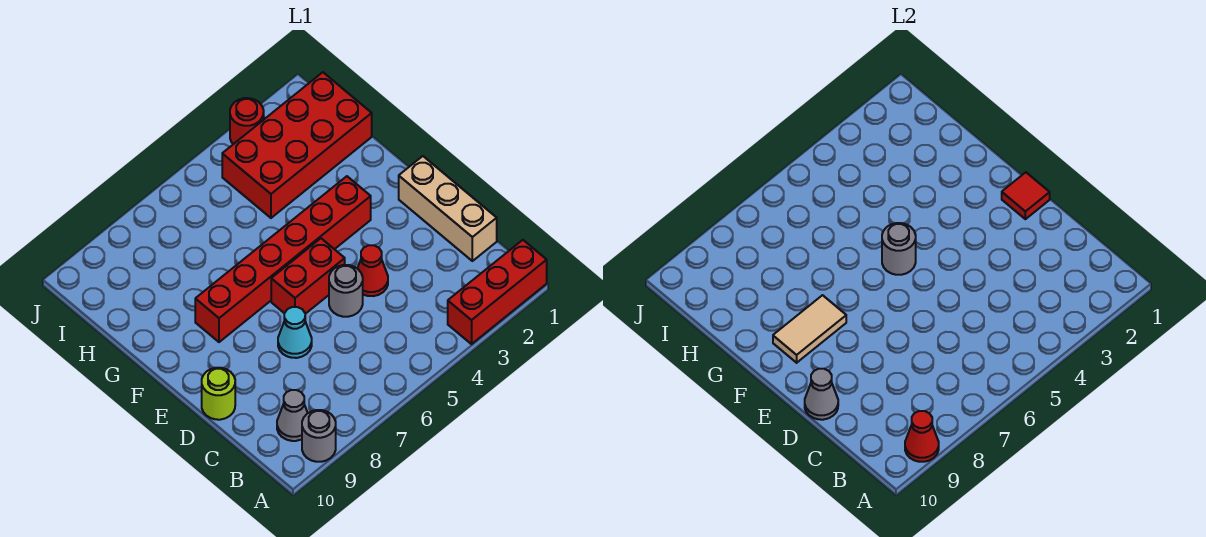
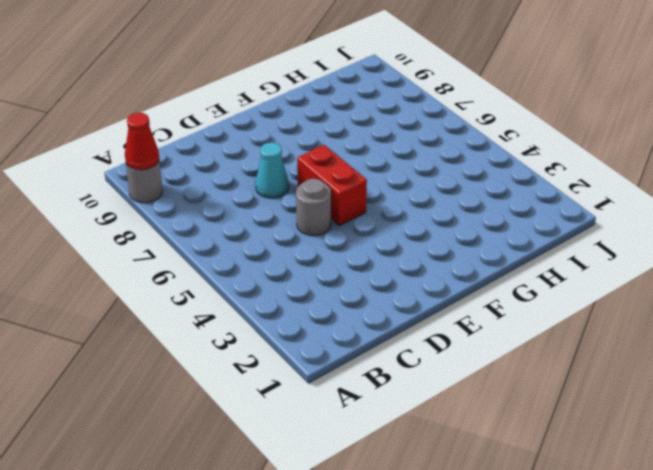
none -> red brick A1:A3 level 1
none -> grey cone B9 level 1
none -> tan brick C1:E1 level 1

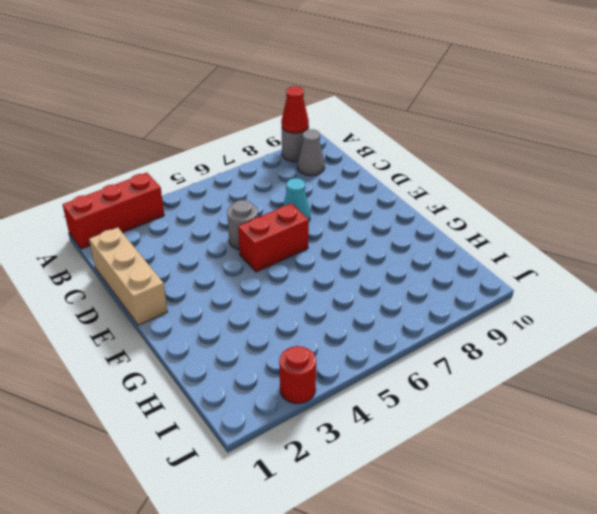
none -> red cone D4 level 1
none -> lime round brick D10 level 1
none -> red brick F3:F8 level 1

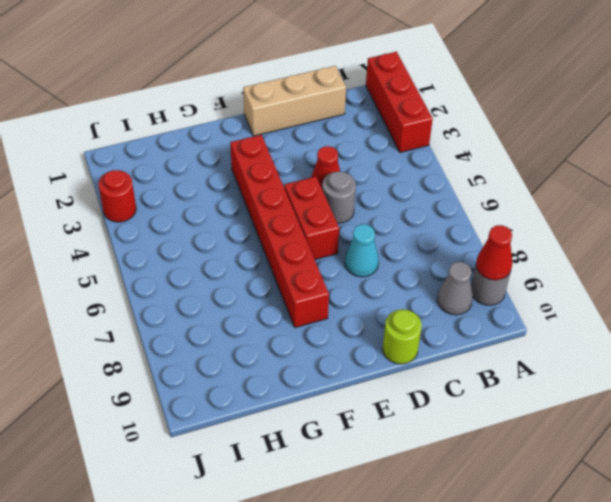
none -> red brick H1:I4 level 1
none -> grey cone D10 level 2
none -> red tile E1 level 2

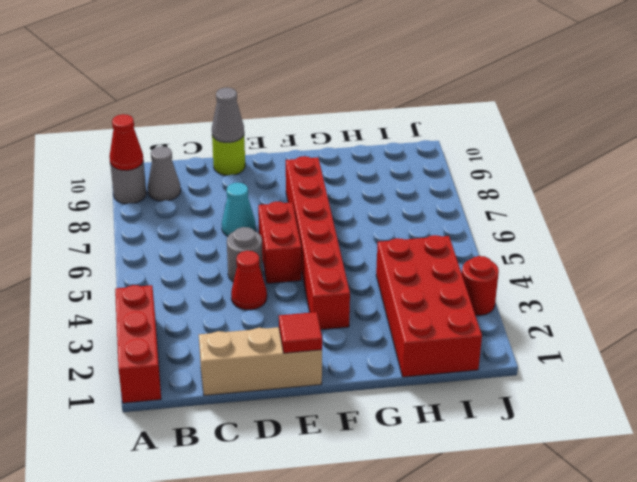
none -> grey round brick F5 level 2
none -> tan tile F8:F9 level 2

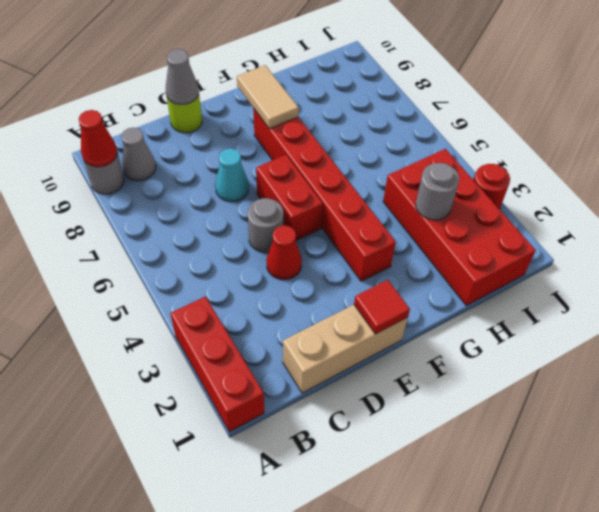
grey round brick H3 level 2 -> grey round brick F5 level 2

